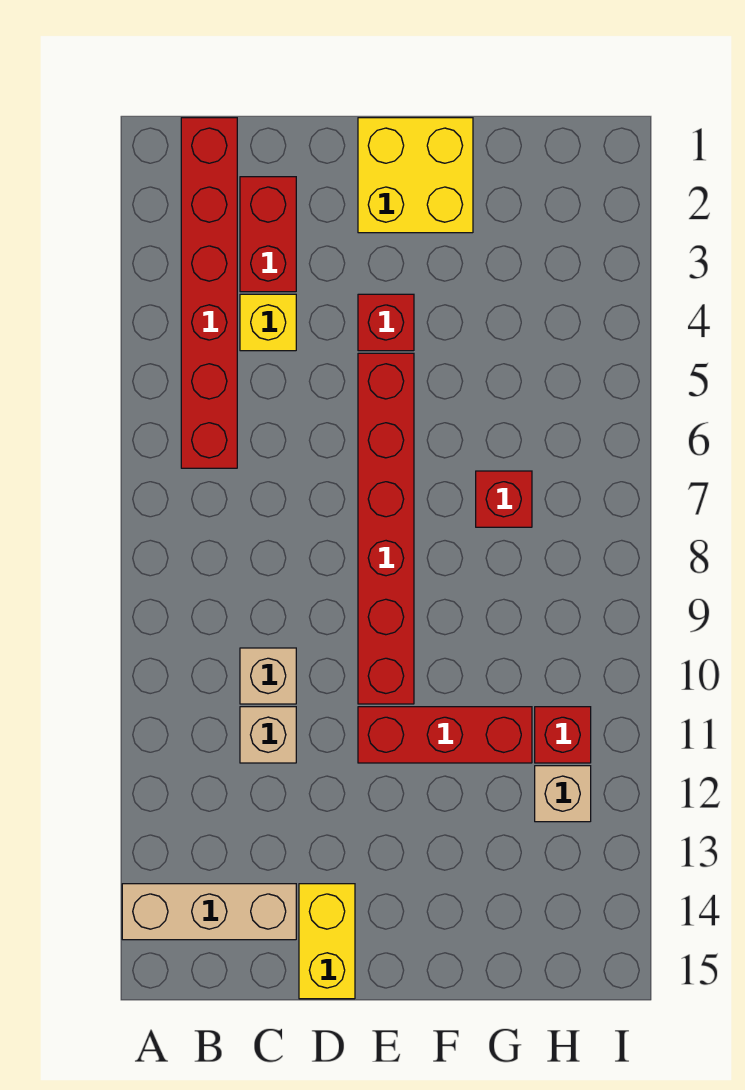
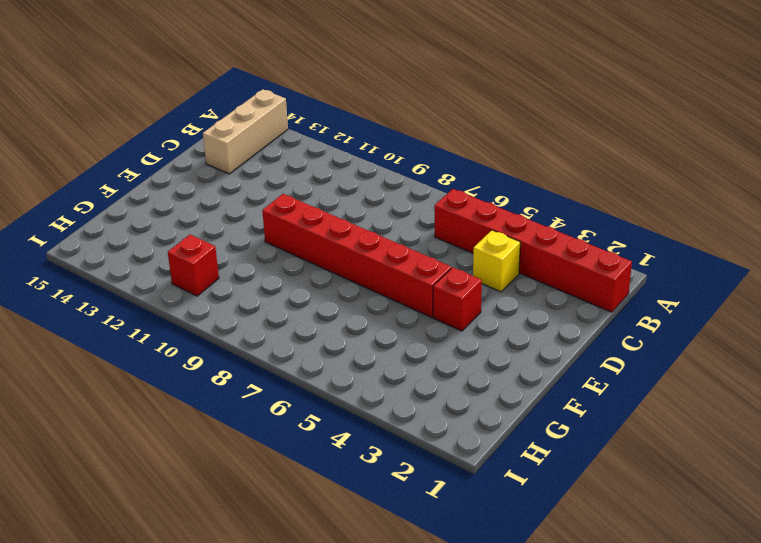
none -> red brick C2:C3 level 1
none -> tan brick C10 level 1
none -> tan brick C11 level 1

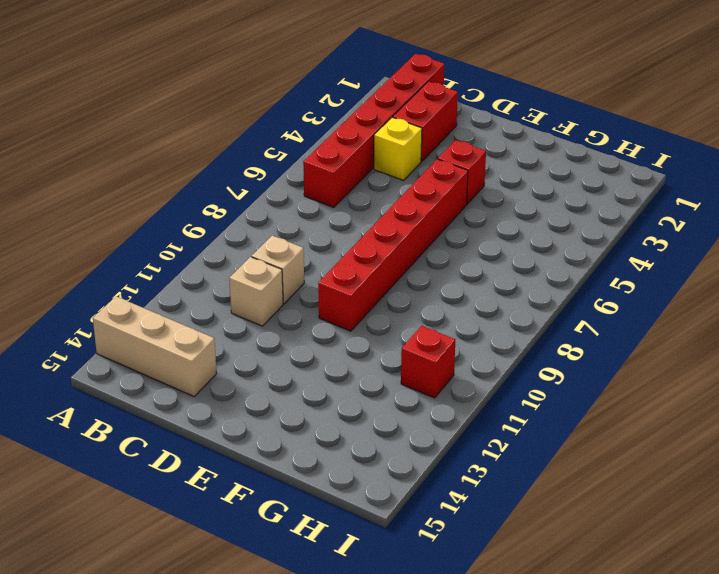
none -> yellow brick D14:D15 level 1
none -> yellow brick E1:F2 level 1
none -> red brick E11:G11 level 1

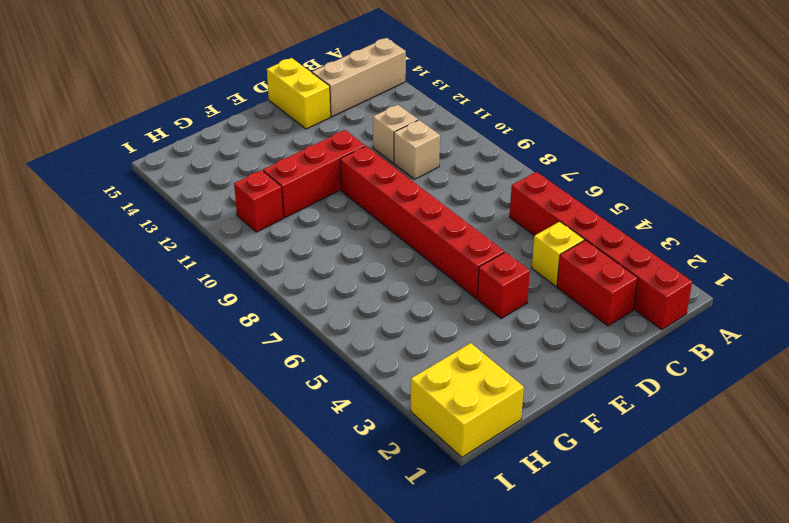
yellow brick H1:I2 level 1 -> yellow brick E1:F2 level 1
none -> red brick G7 level 1
none -> tan brick H12 level 1

